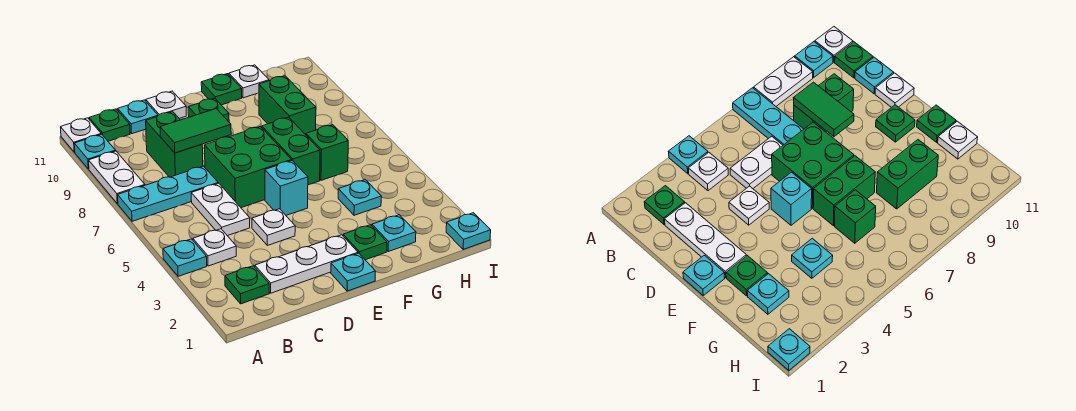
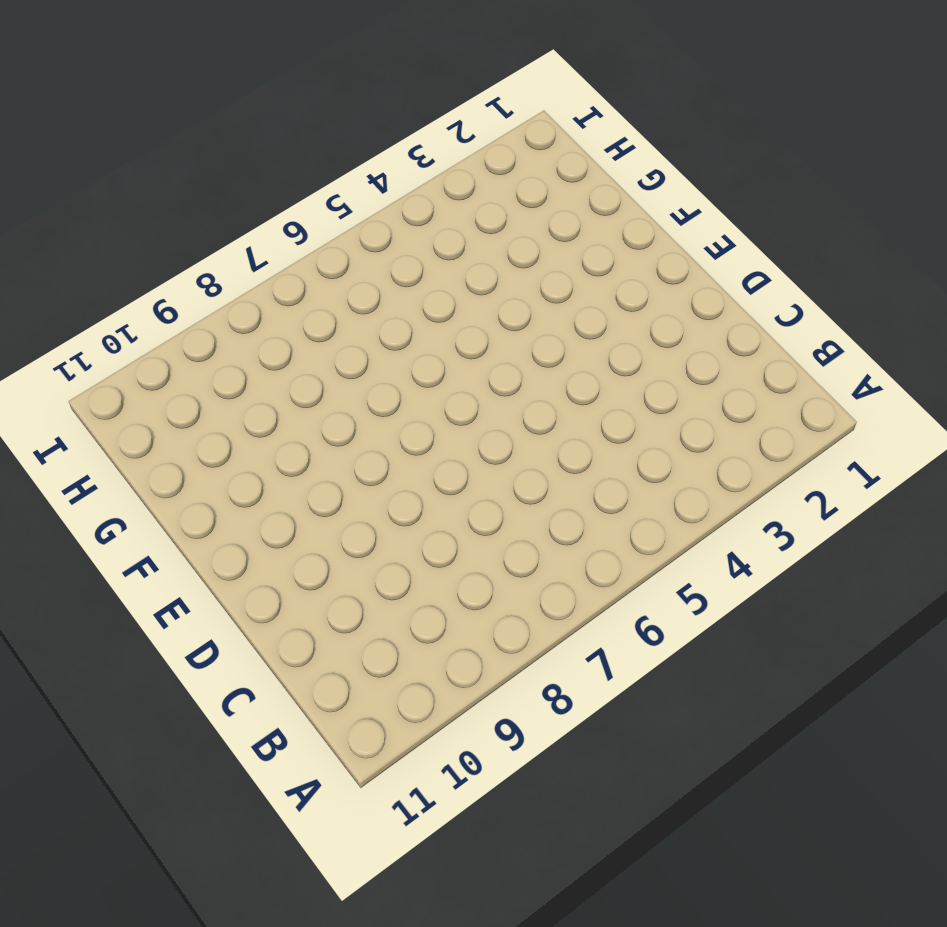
none -> cyan plate A4 level 1
none -> cyan plate A7:C7 level 1
none -> white plate A8:A9 level 1

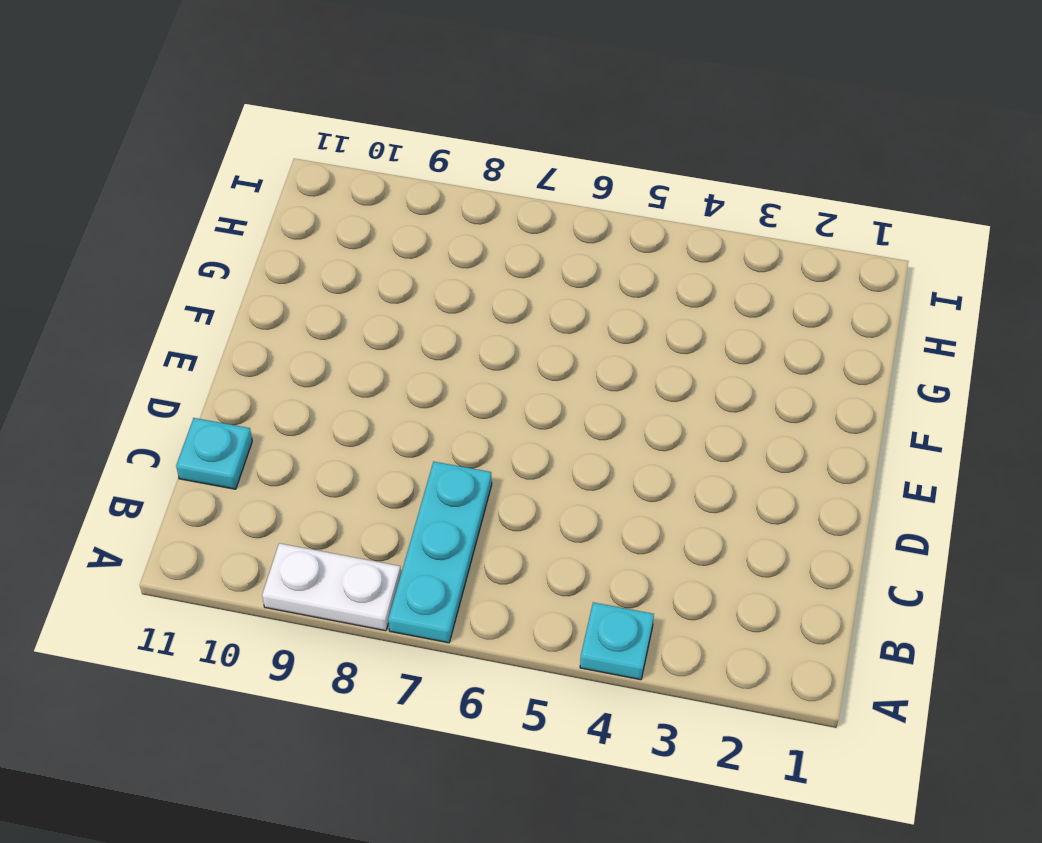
none -> cyan plate A10 level 1
none -> white plate A11 level 1
none -> green plate B2 level 1

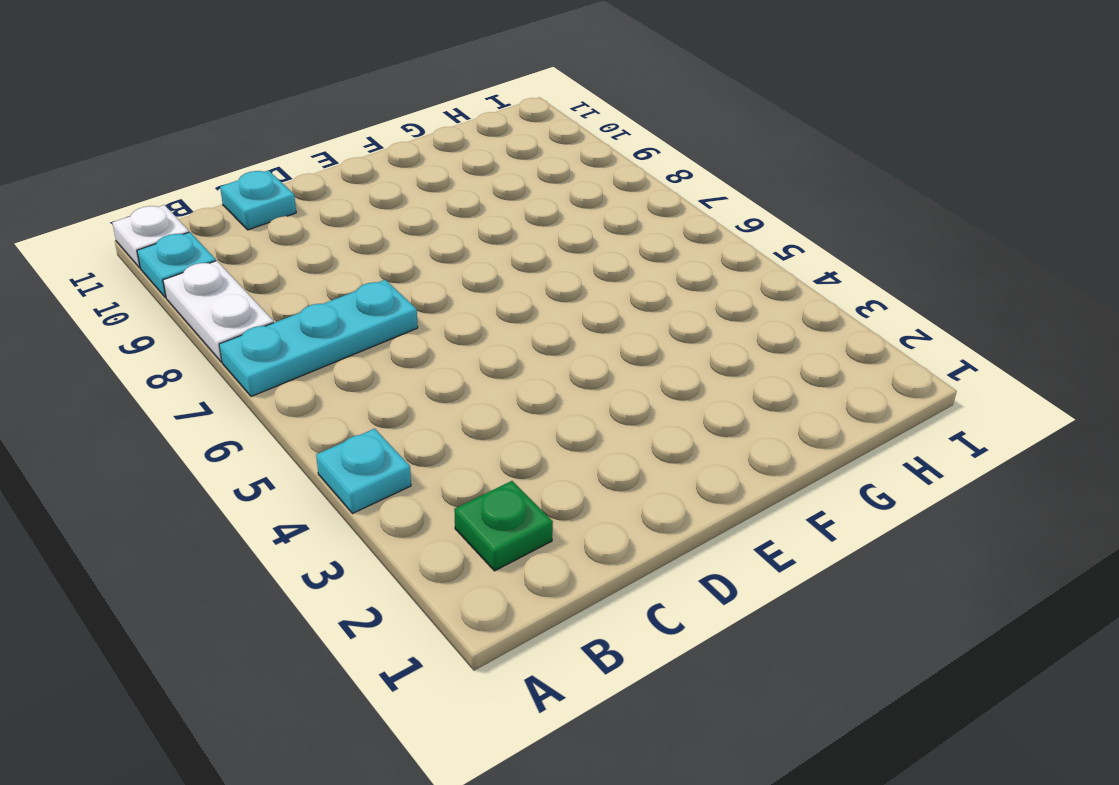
none -> white plate B4 level 1
none -> green plate B11 level 1
none -> white plate C2:E2 level 1

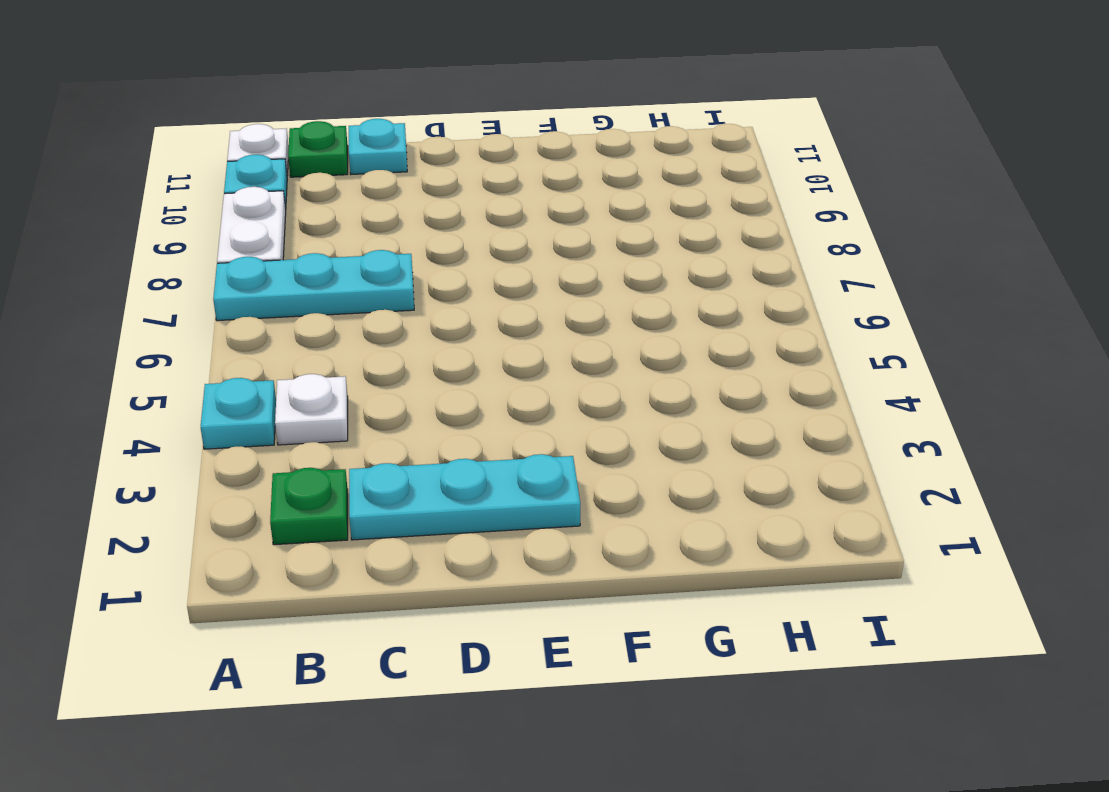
cyan plate C2:E2 level 1 -> white plate C2:E2 level 1
none -> white plate C5:C6 level 1
none -> green brick C8:C9 level 1
none -> white plate D4 level 1

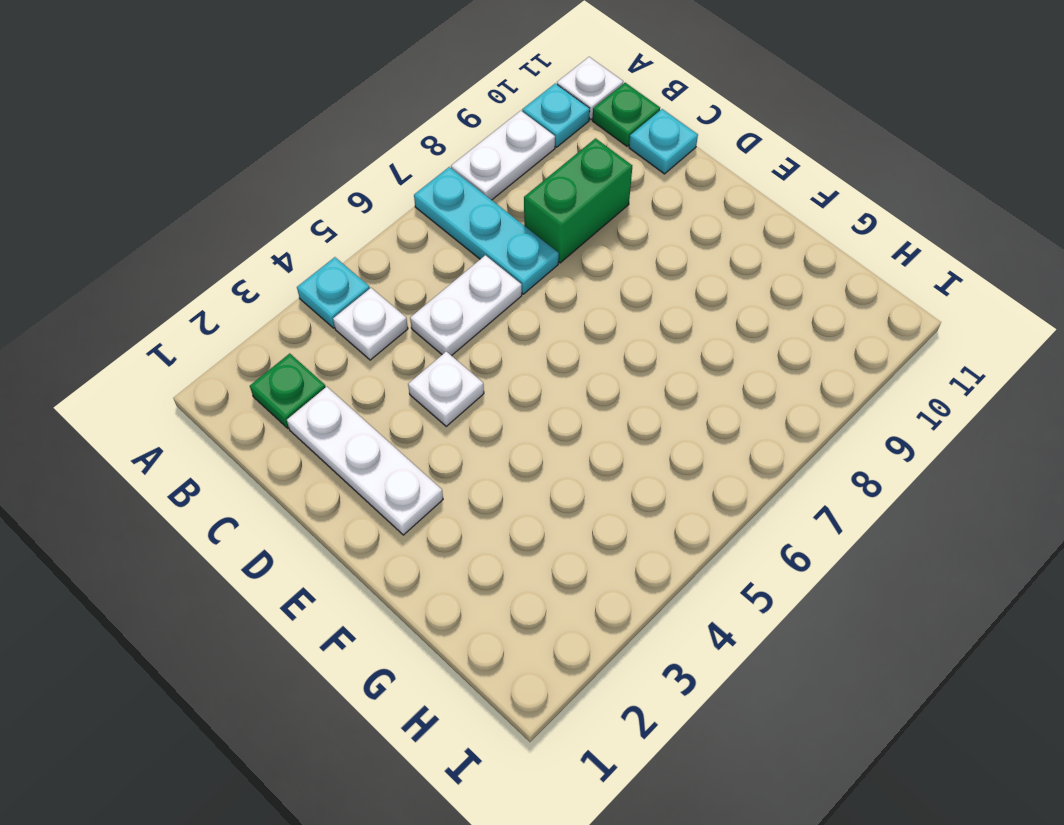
none -> green brick D6:E7 level 1
none -> white plate D11 level 1
none -> cyan plate E1 level 1

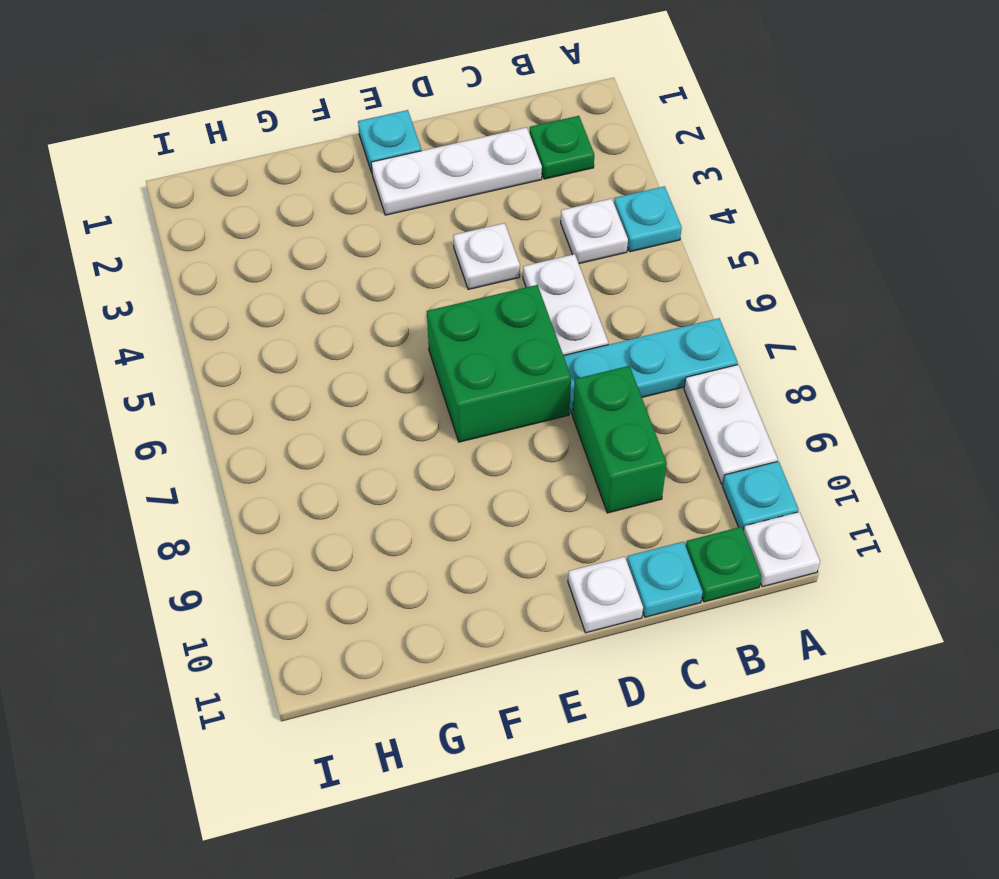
none -> cyan brick E5 level 1
none -> green plate E10 level 1
none -> green plate F2 level 1

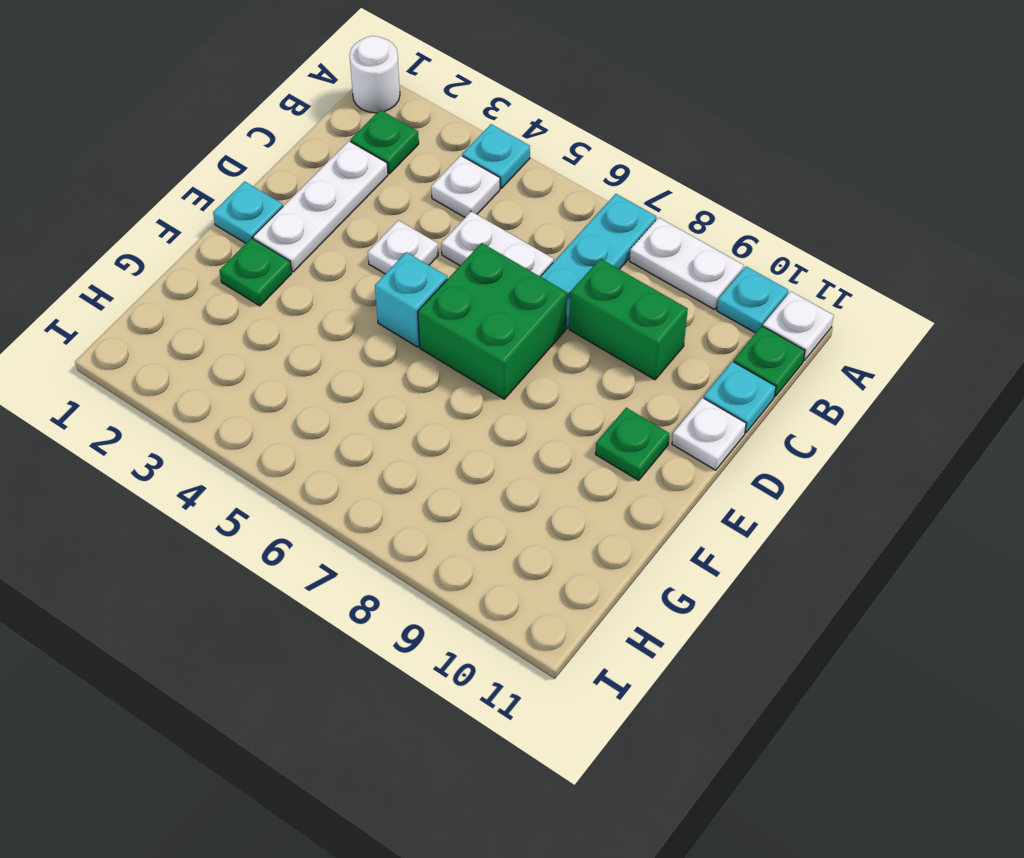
white round brick A1 level 1 -> none
none -> green brick F6:F7 level 1
none -> green plate F11 level 1
none -> cyan plate G2 level 1

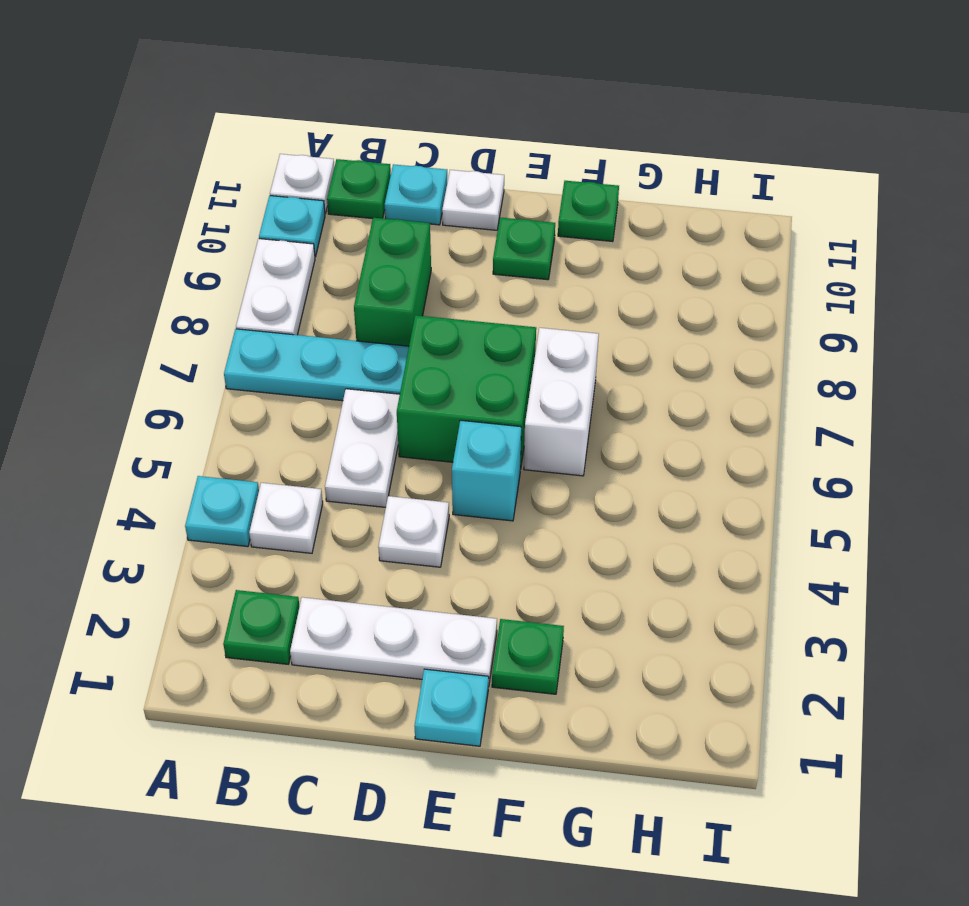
white brick F6:F7 level 1 -> green brick F6:F7 level 1
none -> cyan plate G2 level 1
none -> cyan plate G4 level 1
none -> green brick G6 level 1

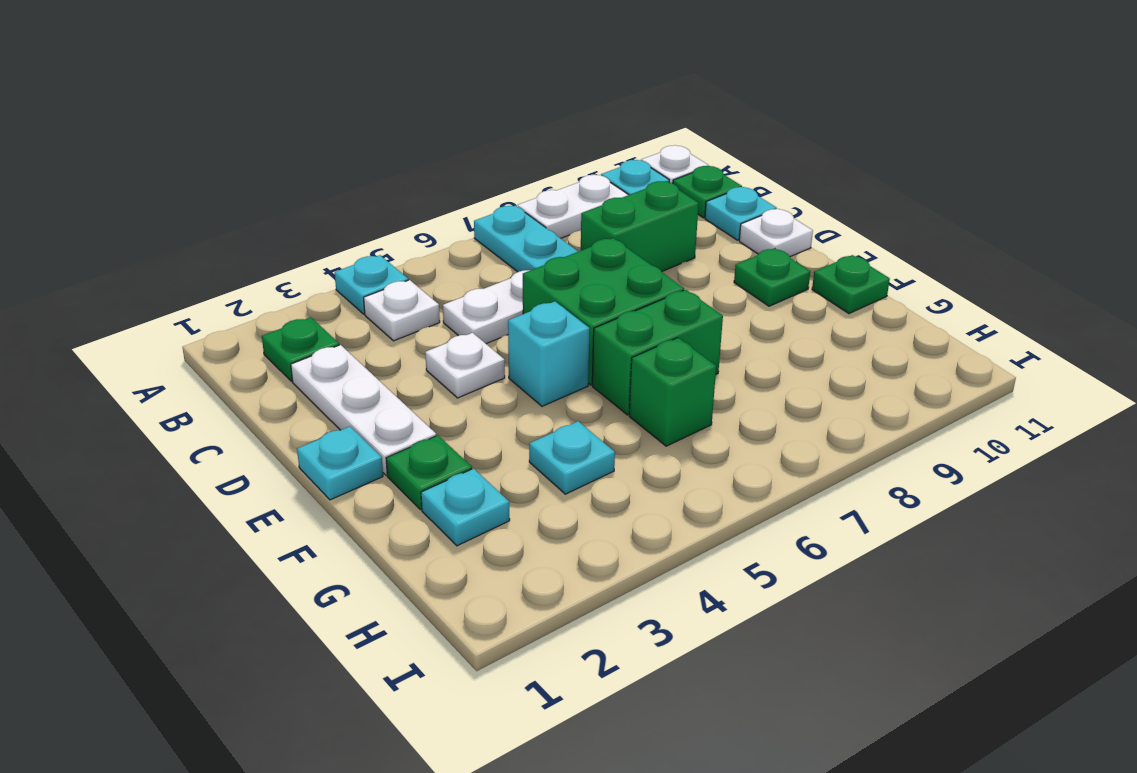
none -> green brick G8:G9 level 1
none -> white plate G11 level 1
none -> cyan plate I1 level 1

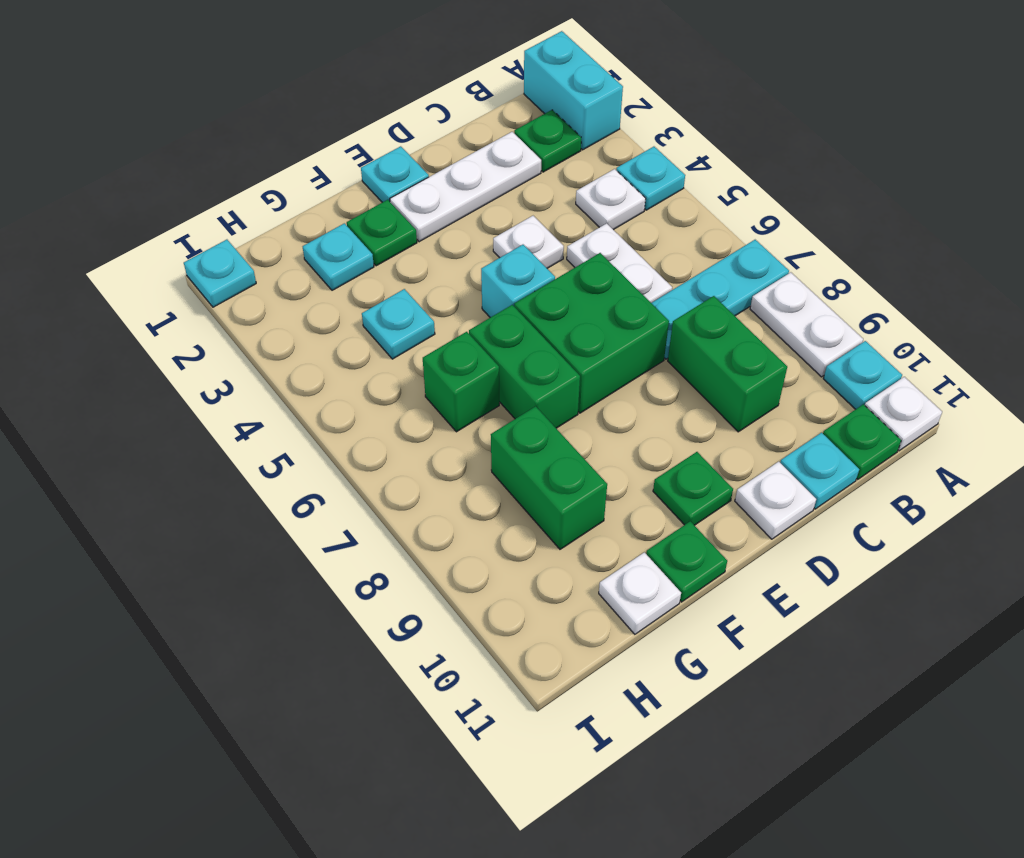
cyan brick A1:A2 level 1 -> none
none -> green tile C8:D8 level 2

